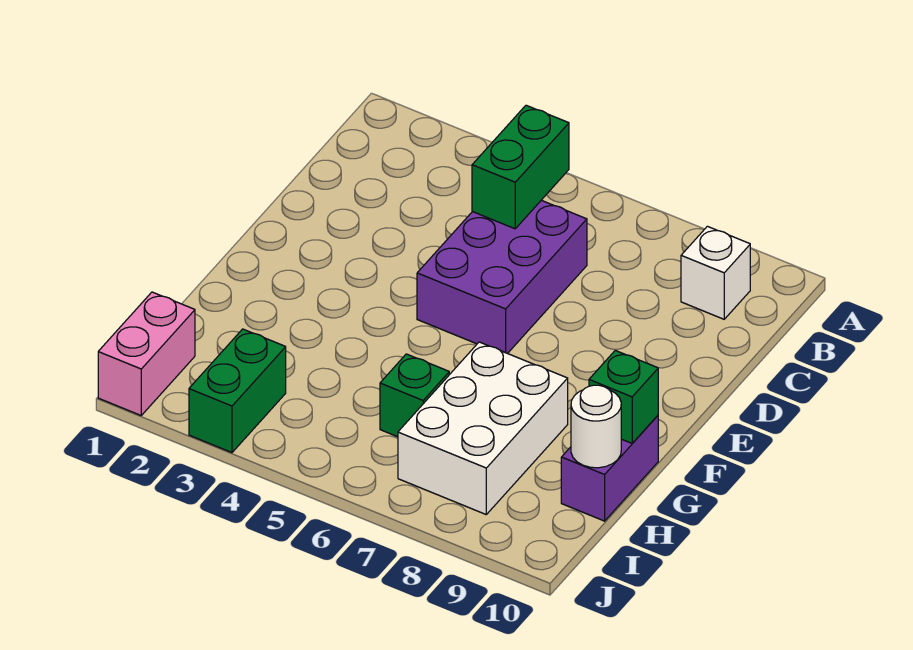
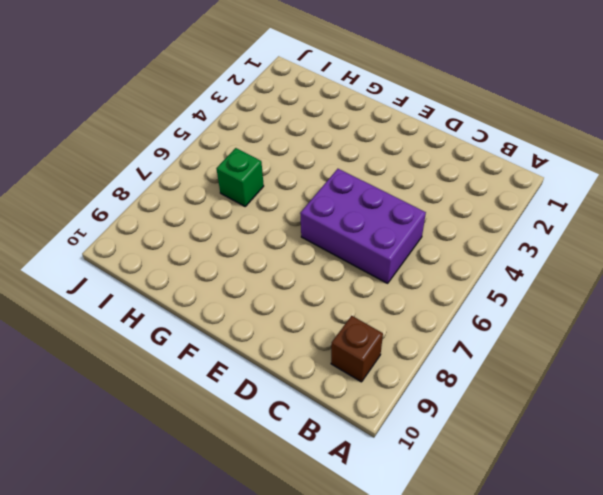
brown brick B9 level 1 -> white brick B9 level 1
none -> white brick G7:I8 level 1
none -> purple brick G10:H10 level 1

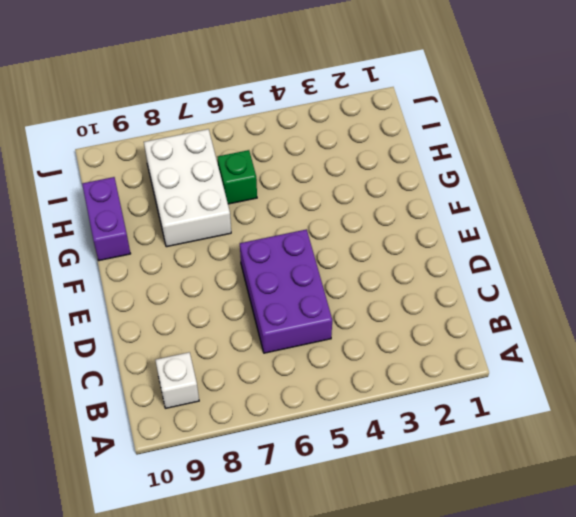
none -> pink brick I1:J1 level 1
none -> green brick I3:J3 level 1

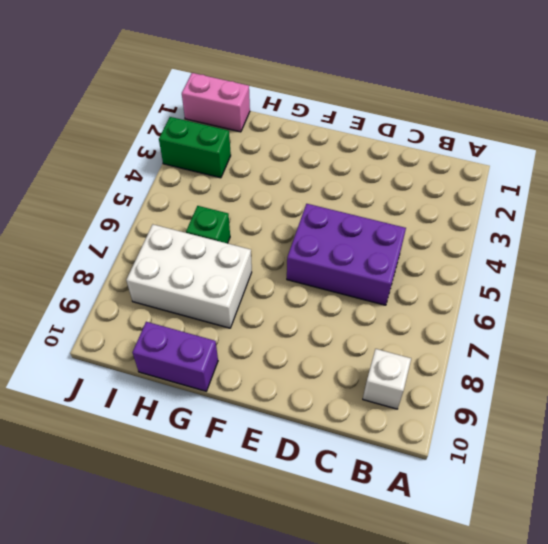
none -> green brick B5:C5 level 2
none -> green brick G10 level 2

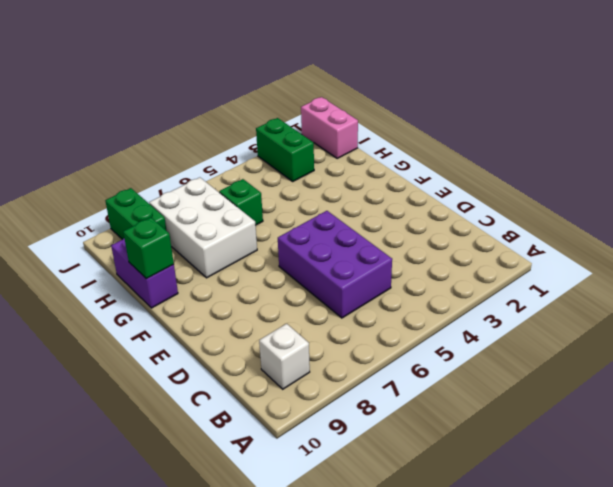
green brick I9:J9 level 1 -> green brick B5:C5 level 2
none -> white round brick H10 level 2

